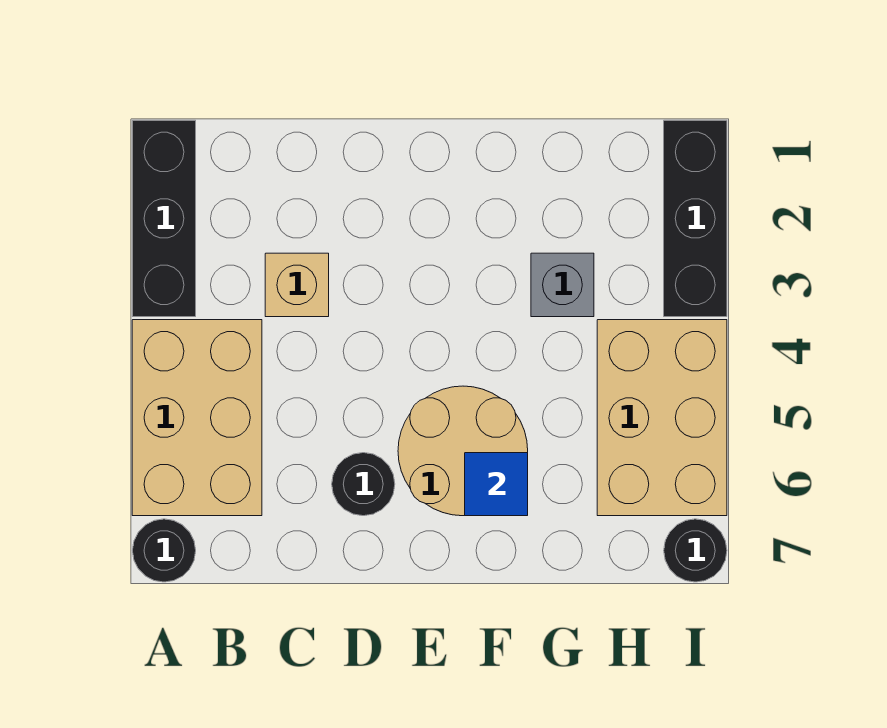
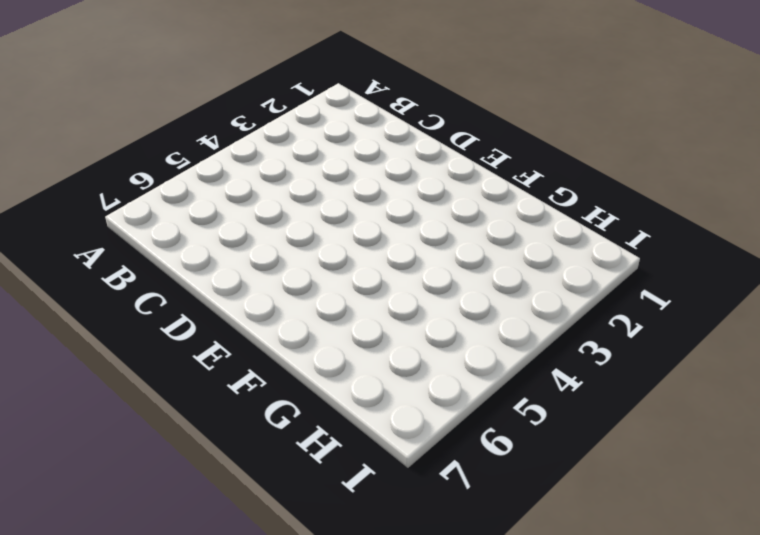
none -> black brick A1:A3 level 1
none -> tan brick A4:B6 level 1

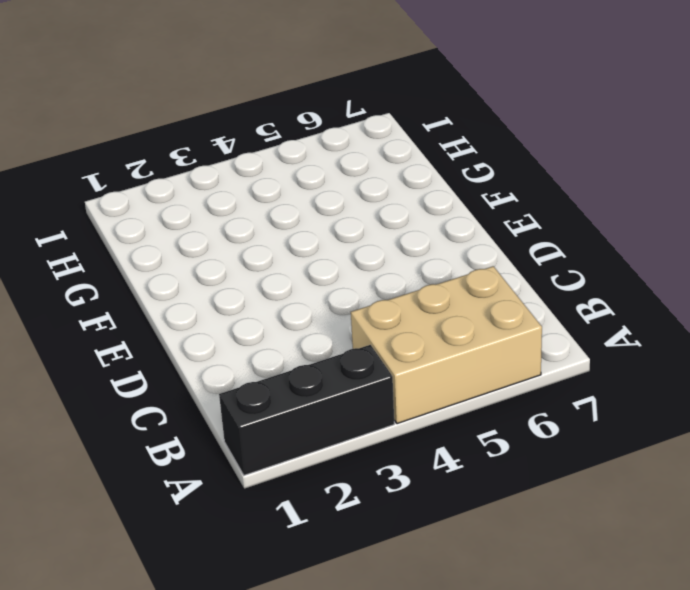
none -> black round brick A7 level 1
none -> tan brick C3 level 1

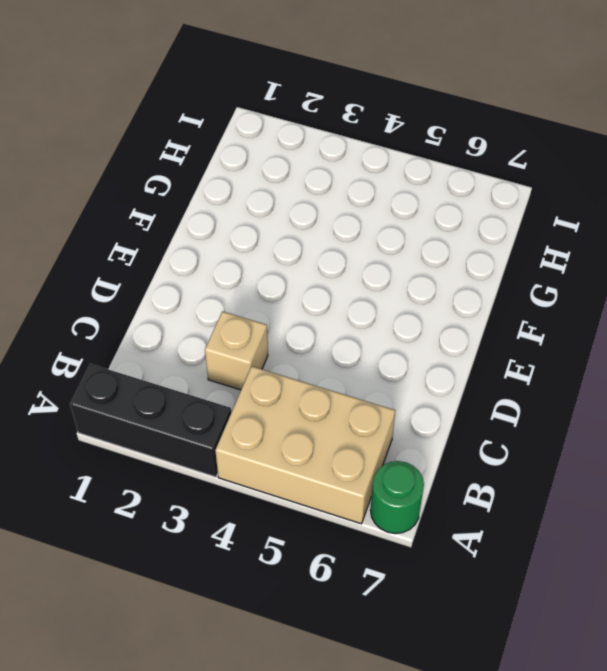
green round brick A7 level 1 -> black round brick A7 level 1
none -> black round brick D6 level 1
none -> tan round brick E5:F6 level 1

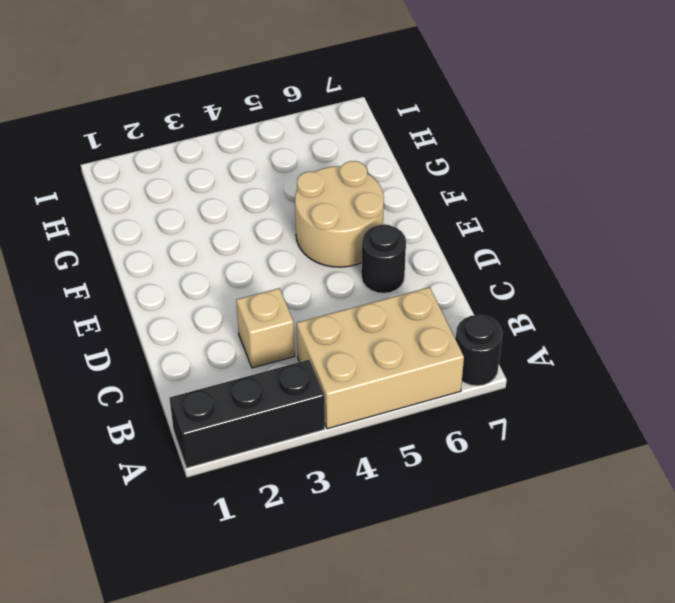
none -> grey brick G3 level 1
none -> tan brick H4:I6 level 1

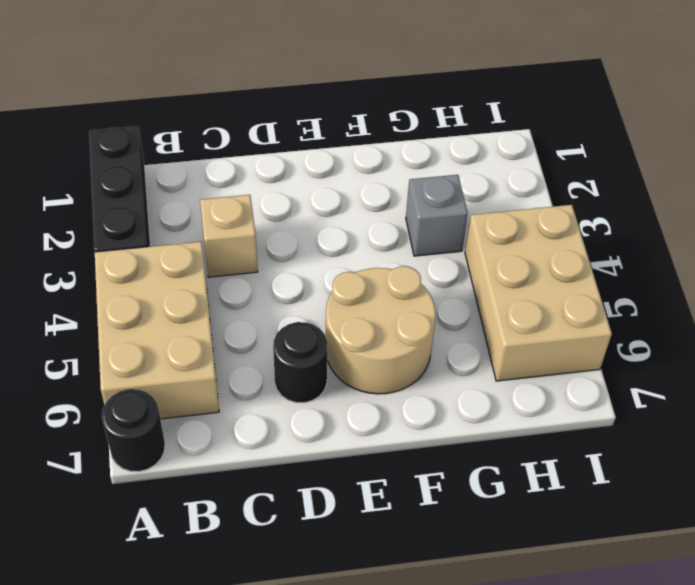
none -> black brick I1:I3 level 1
none -> black round brick I7 level 1

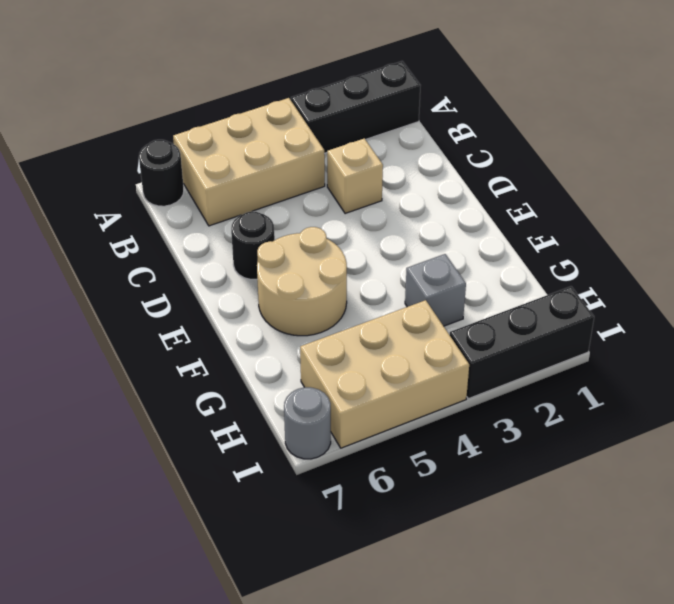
grey round brick I7 level 1 -> black round brick I7 level 1
none -> blue tile F6 level 2

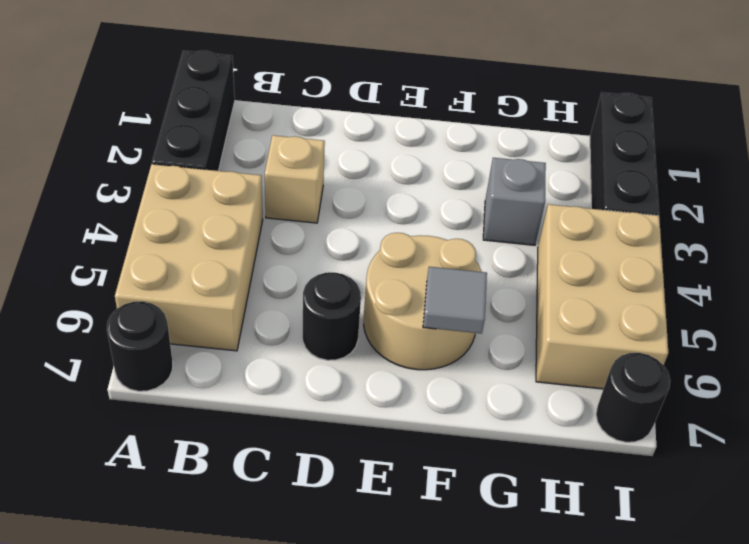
grey tile F6 level 2 -> blue tile F6 level 2

